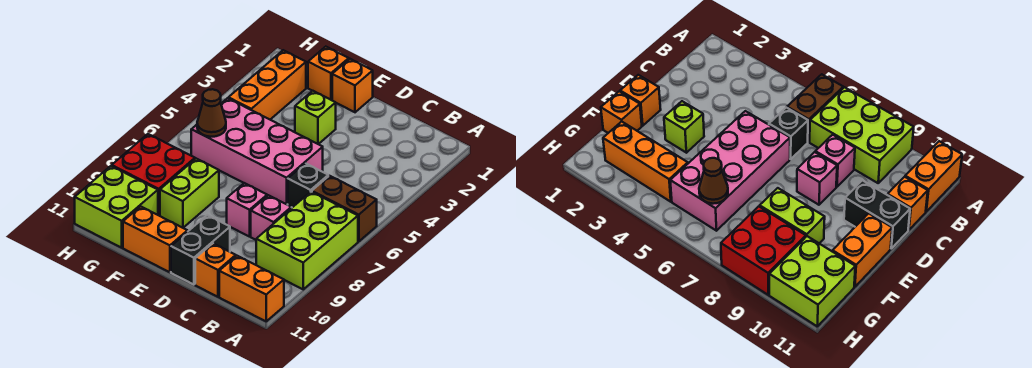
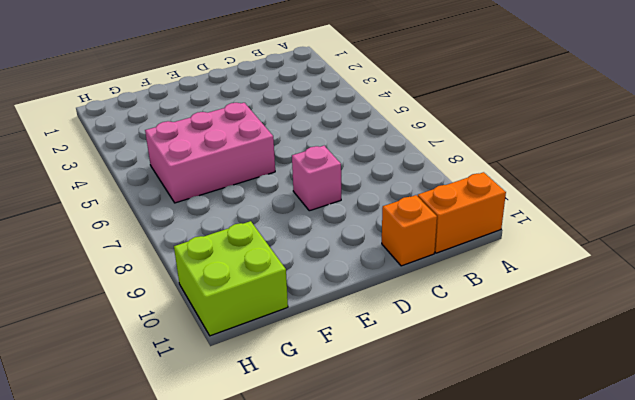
pink brick E5:G6 level 1 -> pink brick D5:G6 level 1
none -> brown brick A6:B6 level 1
none -> lime brick A7:B9 level 1
none -> black brick C6 level 1

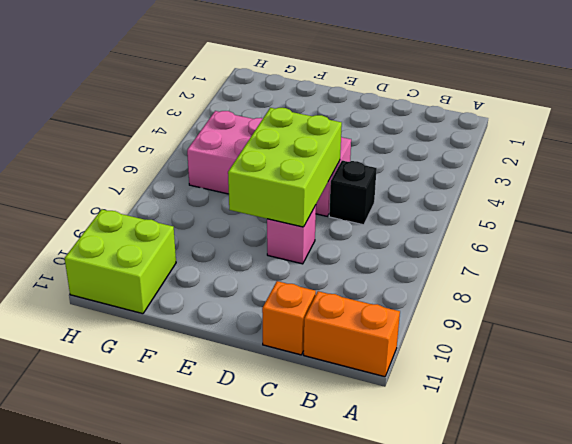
lime brick D6:E8 level 2 -> lime brick A7:B9 level 1
none -> brown brick A6:B6 level 1
none -> pink brick C8 level 1
none -> black brick D10:D11 level 1

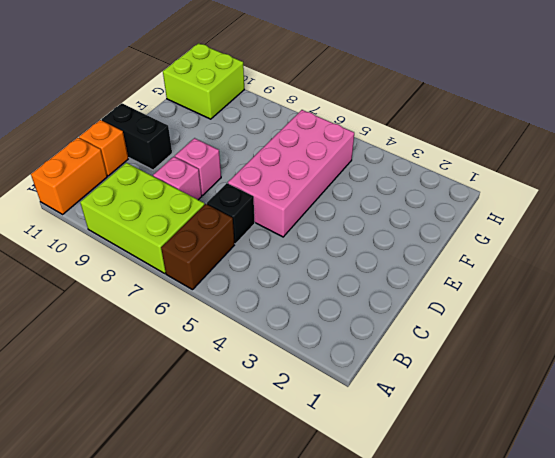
none -> orange brick E1 level 1
none -> lime brick E3 level 1
none -> orange brick E11:F11 level 1

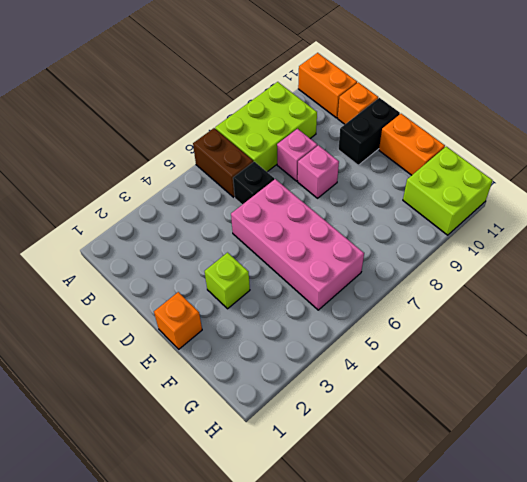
none -> orange brick F1 level 1
none -> lime brick F8:F9 level 1
none -> orange brick G2:G4 level 1

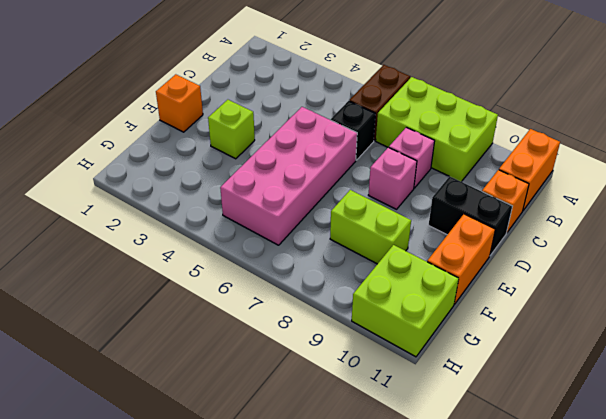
none -> orange brick F1 level 1
none -> orange brick G2:G4 level 1
none -> red brick G8:H9 level 1

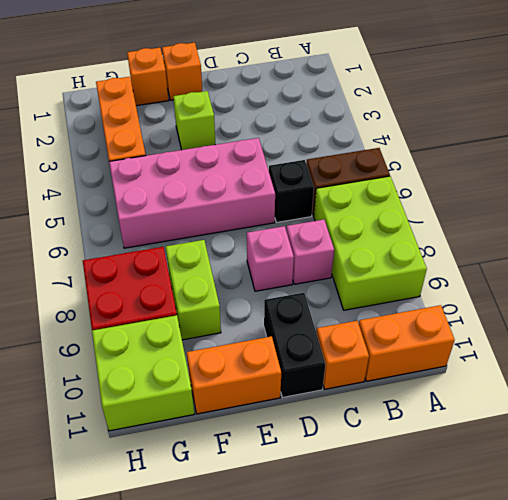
none -> brown cone G6 level 2

